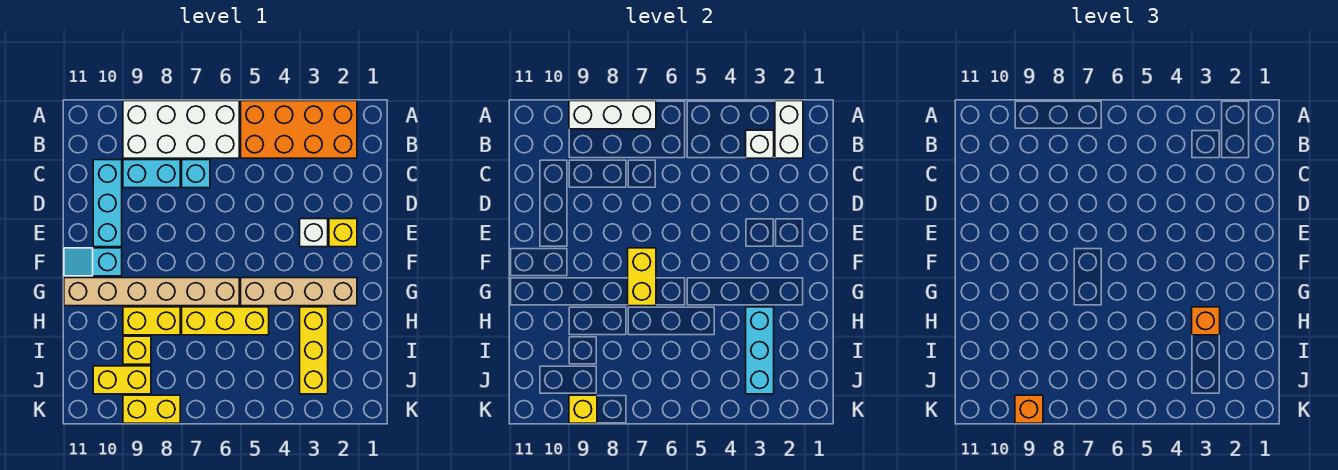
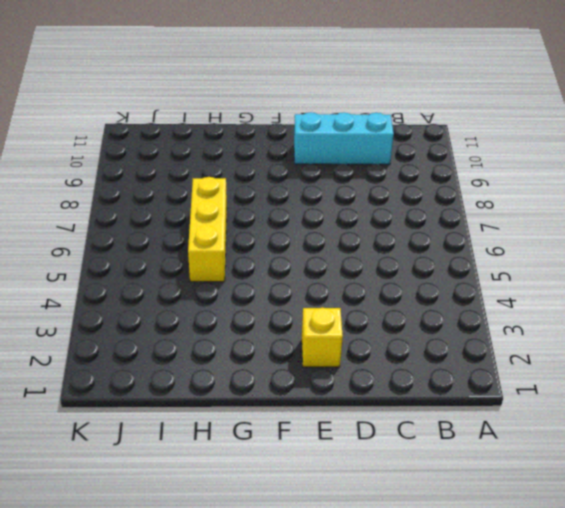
none -> orange brick A2:B5 level 1
none -> white brick A6:B9 level 1
none -> cyan brick C7 level 1

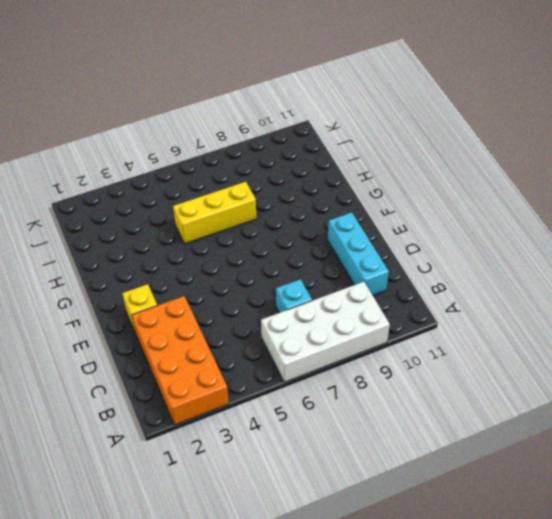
orange brick A2:D3 level 1 -> orange brick A2:B5 level 1
none -> cyan brick C8:C9 level 1
none -> white brick E3 level 1
none -> cyan slope F10:F11 level 1 top 10

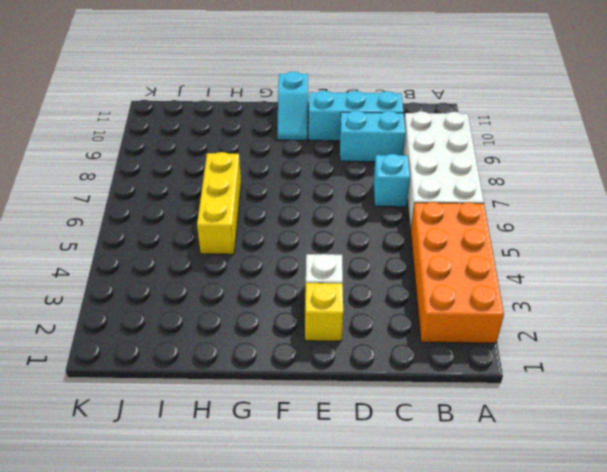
cyan brick C9:D9 level 1 -> cyan brick C8:C9 level 1
cyan slope F10:F11 level 1 top 11 -> cyan slope F10:F11 level 1 top 10
none -> tan brick G2:G5 level 1
none -> tan brick G6:G11 level 1
none -> yellow brick H3:J3 level 1

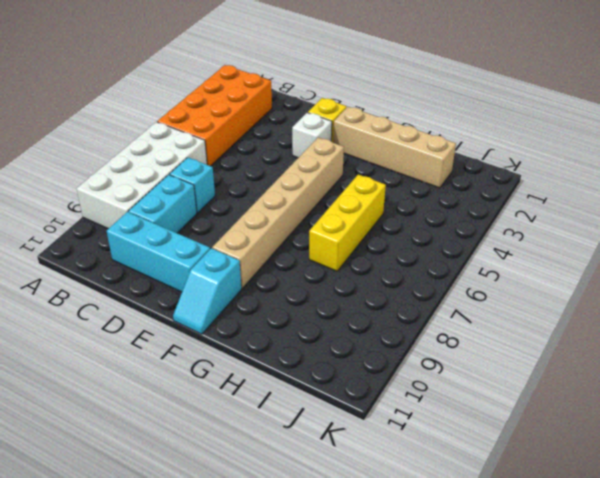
tan brick F2:I2 level 1 -> tan brick G2:G5 level 1
tan brick F4:F9 level 1 -> tan brick G6:G11 level 1
none -> yellow brick H3:J3 level 1
none -> yellow brick H8:H9 level 1
none -> yellow brick I9 level 1

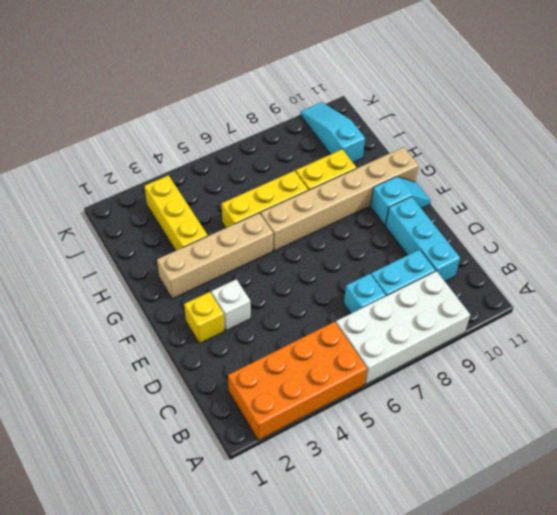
cyan slope I10:K10 level 1 top I -> yellow brick J9:J10 level 1
none -> yellow brick I9 level 1
none -> yellow brick K8:K9 level 1
none -> white brick A2:B2 level 2

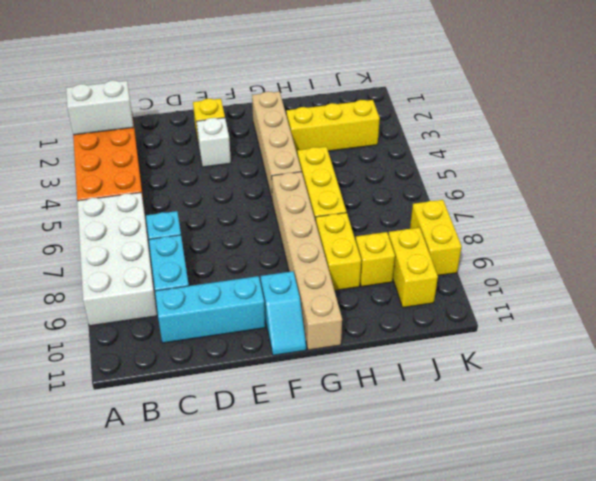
none -> white brick A7:A9 level 2
none -> white brick B3 level 2
none -> yellow brick F7:G7 level 2

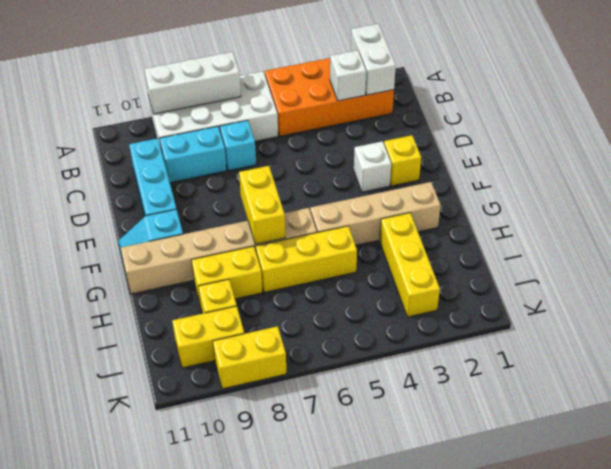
none -> cyan brick H3:J3 level 2
none -> yellow brick K9 level 2
none -> orange brick H3 level 3

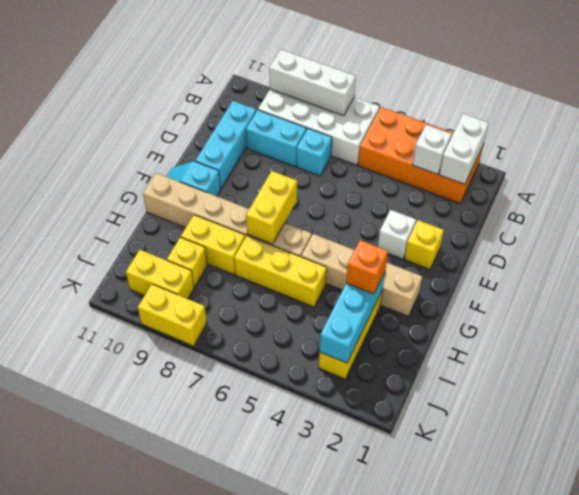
none -> yellow brick K9 level 2
none -> orange brick K9 level 3

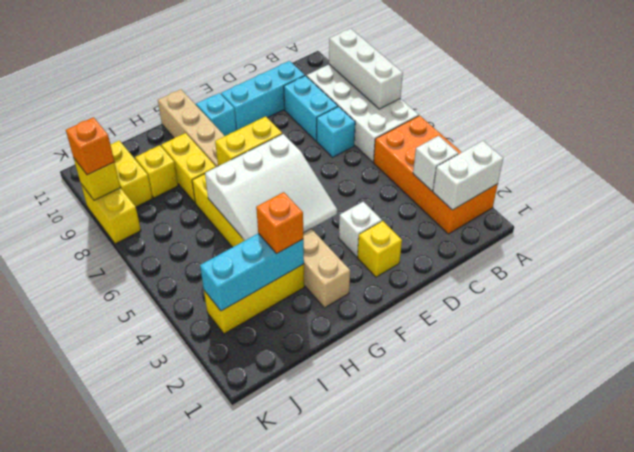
white slope F4:H6 level 2 top 6 -> none

